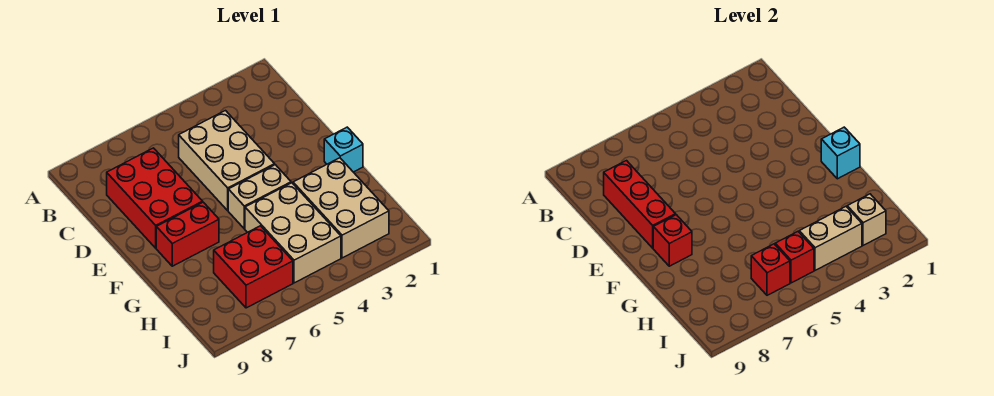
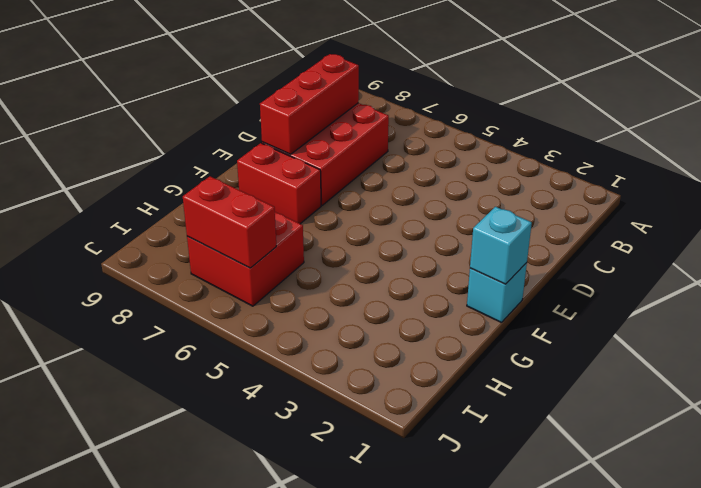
red brick I6:I7 level 2 -> red brick I6 level 2
none -> tan brick C4:E5 level 1
none -> tan brick F4:F5 level 1
none -> tan brick G2:I3 level 1

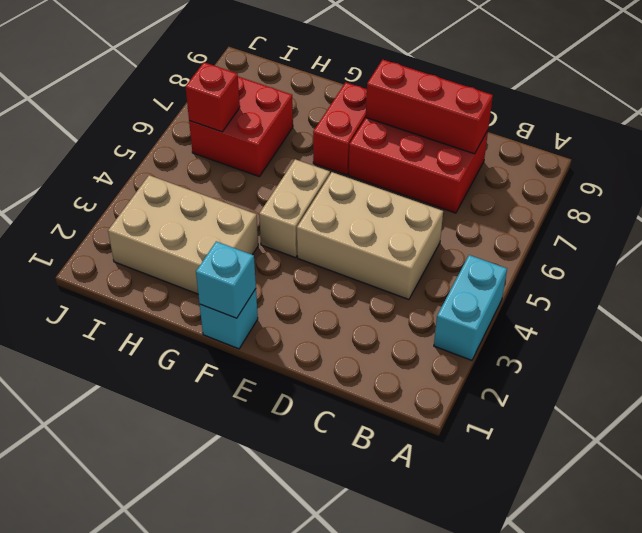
cyan brick A3:A4 level 1 -> none
none -> tan brick G4:I5 level 1
none -> red brick F8 level 2
none -> tan brick I2 level 2

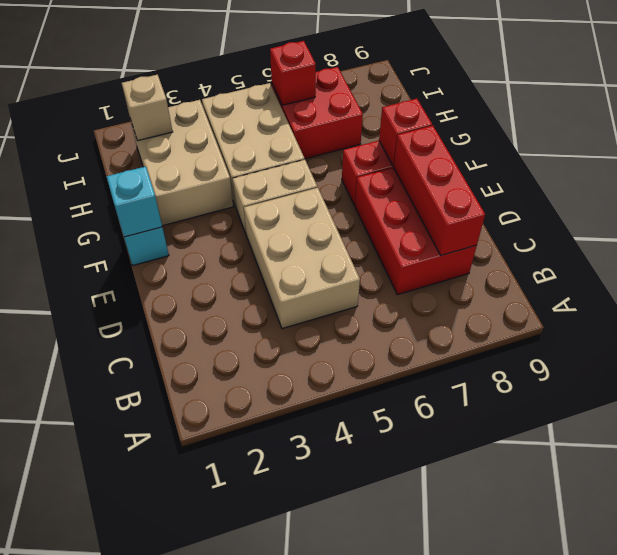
none -> tan brick I3:I4 level 2
none -> red brick I5 level 2

